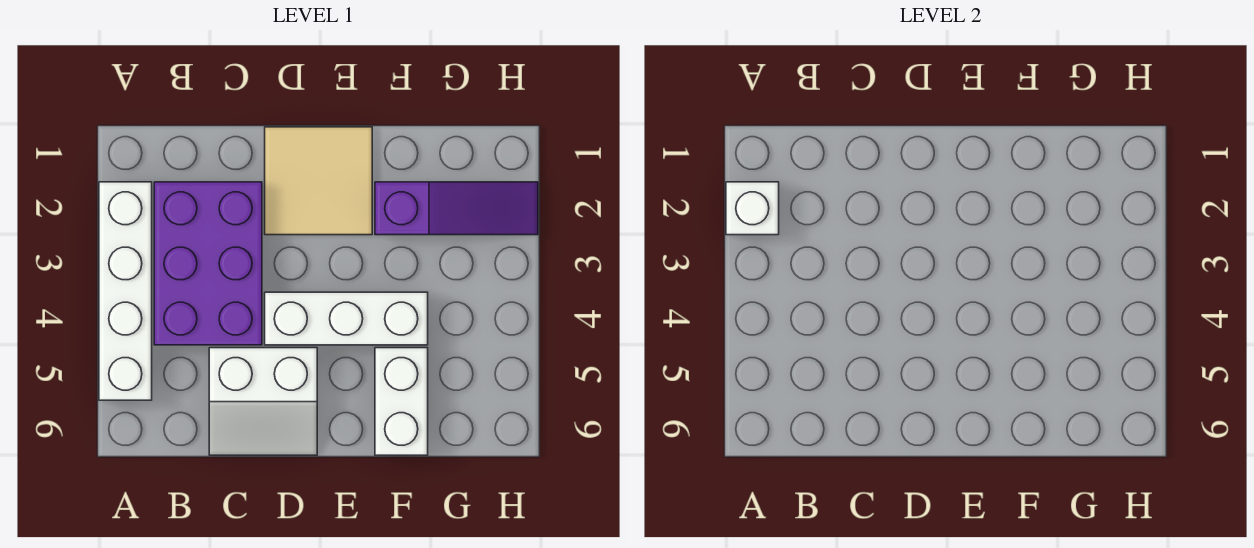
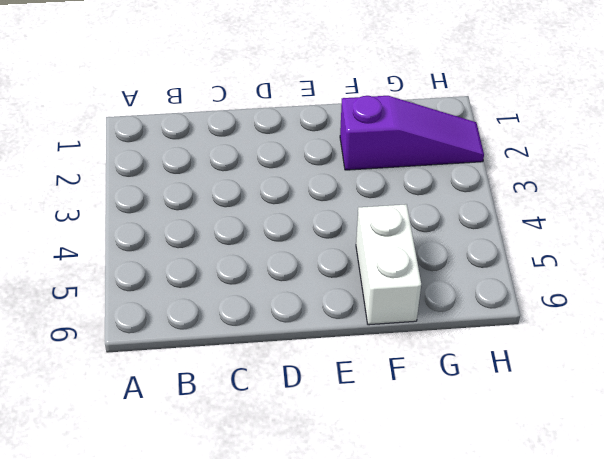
none -> white brick A2:A5 level 1
none -> purple brick B2:C4 level 1

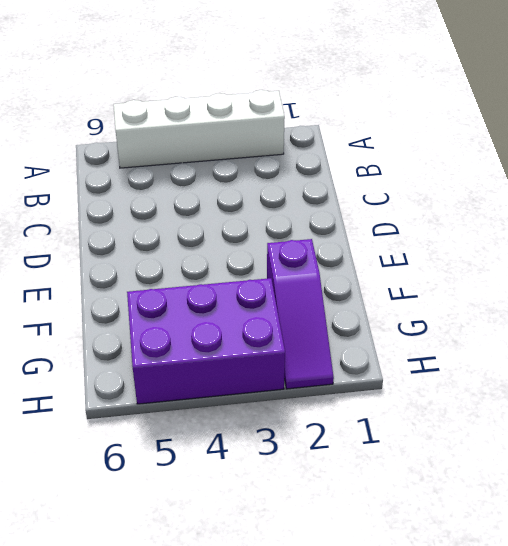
purple brick G3:H5 level 1 -> purple brick B2:C4 level 1
none -> white slope C5:D6 level 1 top 5
none -> tan tile D1:E2 level 1

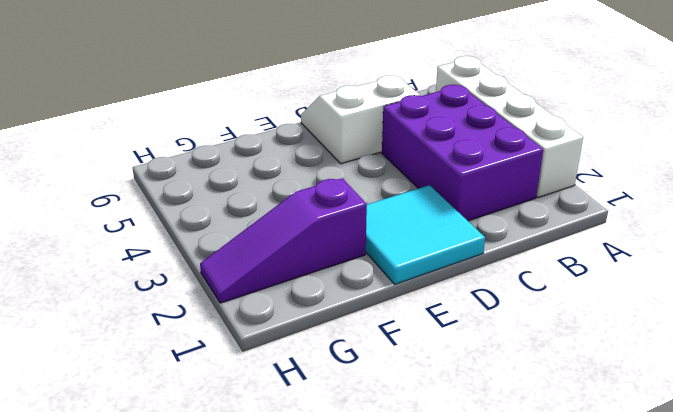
cyan tile D1:E2 level 1 -> tan tile D1:E2 level 1
none -> white brick D4:F4 level 1
none -> white brick F5:F6 level 1

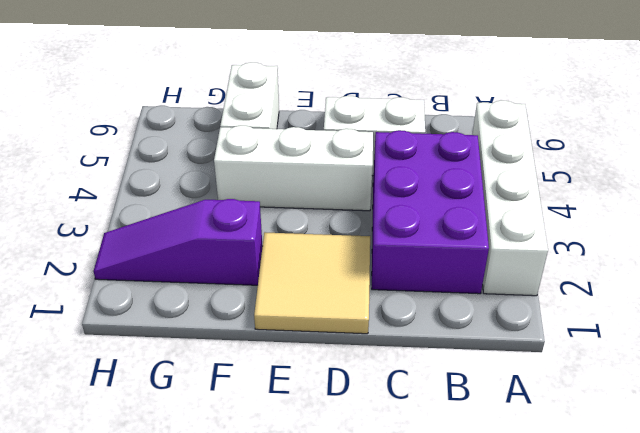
none -> white brick A2 level 2

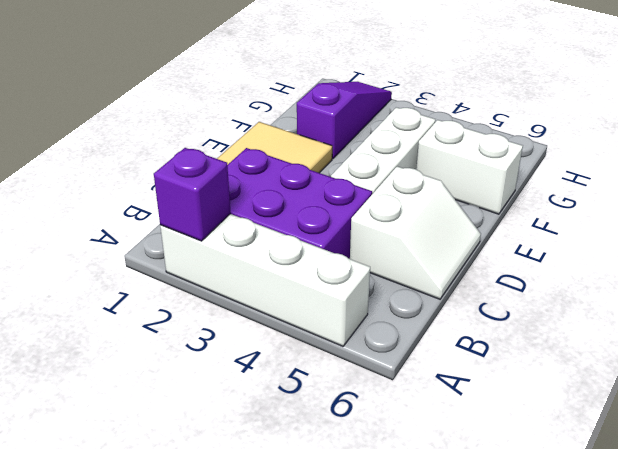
purple brick A2 level 2 -> white brick A2 level 2

